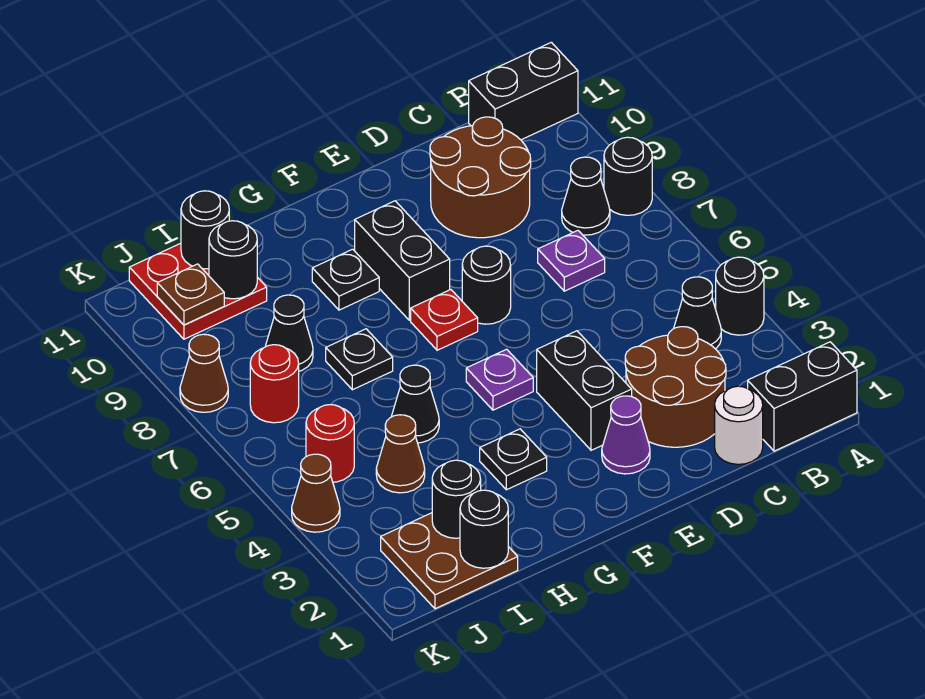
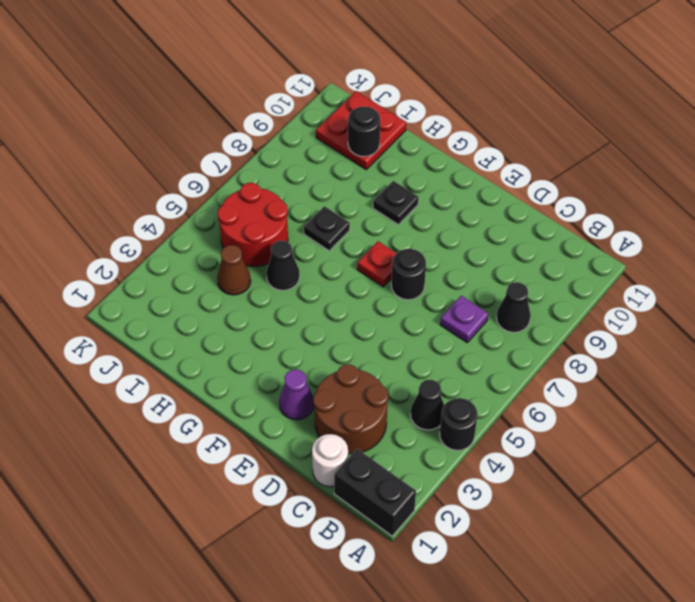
red round brick I5:J6 level 1 -> red round brick J5 level 1
none -> black round brick A8 level 1
none -> black brick A11:B11 level 1
none -> brown round brick C9:D10 level 1
none -> black brick E3:E4 level 1

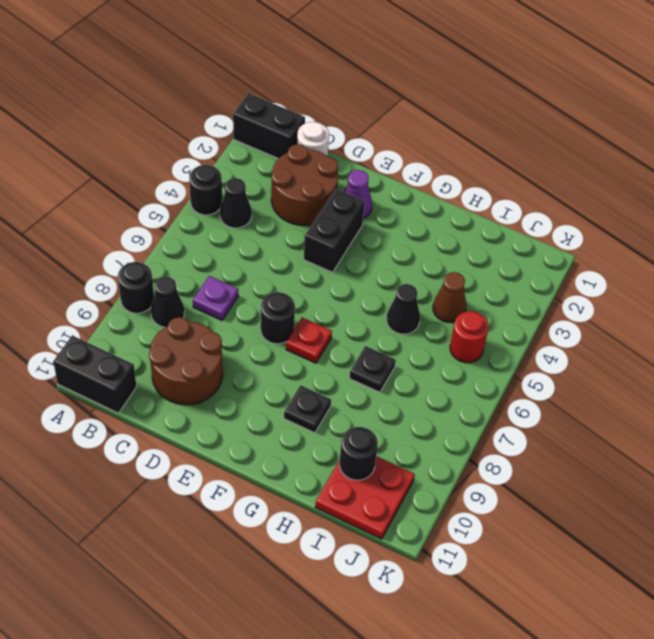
none -> purple plate F5 level 1
none -> black brick F8:F9 level 1
none -> black plate G3 level 1
none -> brown plate I1:J2 level 1

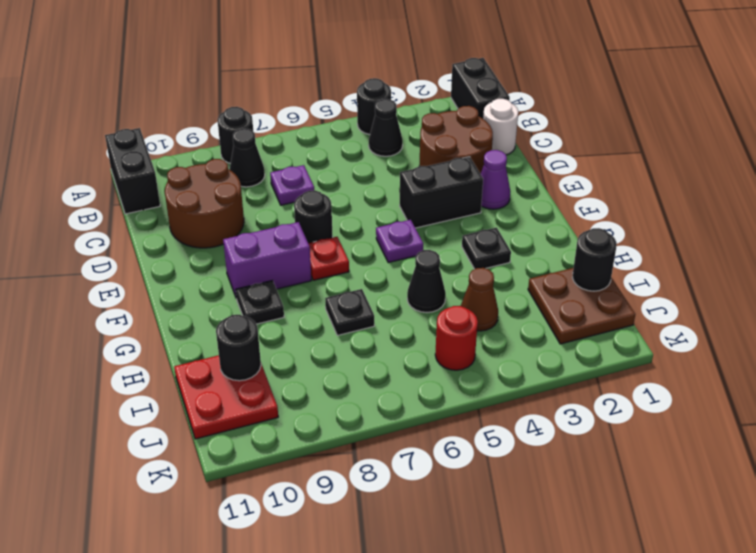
purple brick F8:F9 level 1 -> black brick F8:F9 level 1
none -> black cone I8 level 1
none -> red round brick J7 level 1
none -> brown cone K4 level 1
none -> brown cone K8 level 1

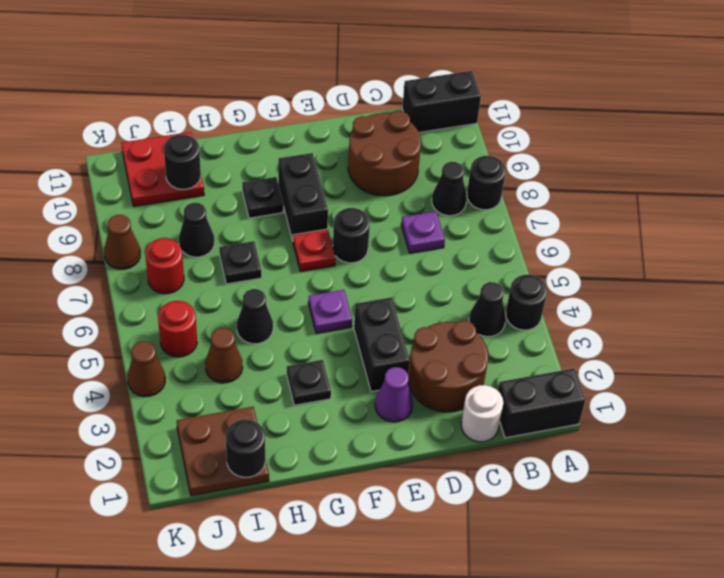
none -> black round brick I2 level 2
none -> black round brick I11 level 2
none -> brown plate J10 level 2

